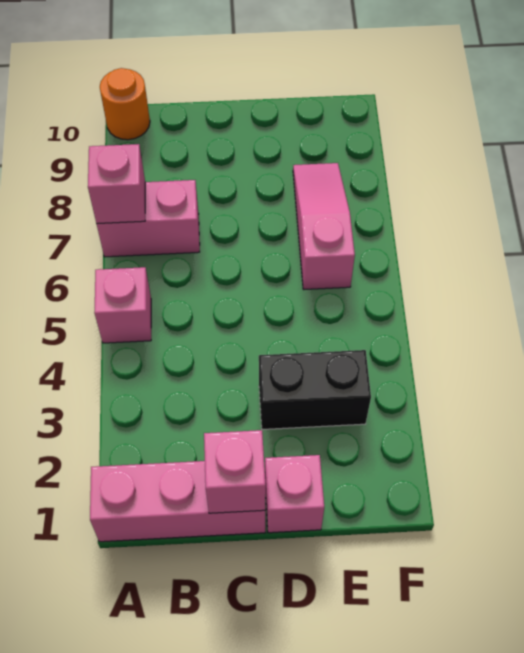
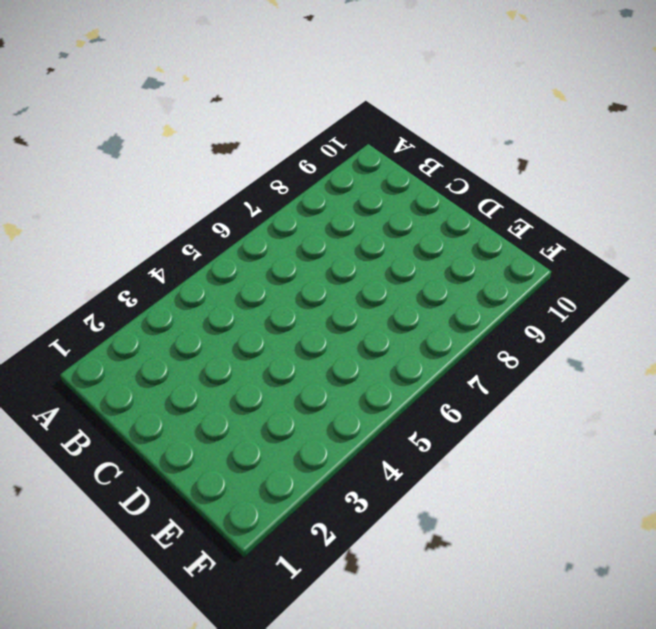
none -> pink brick A1:C1 level 1
none -> pink brick A5 level 1

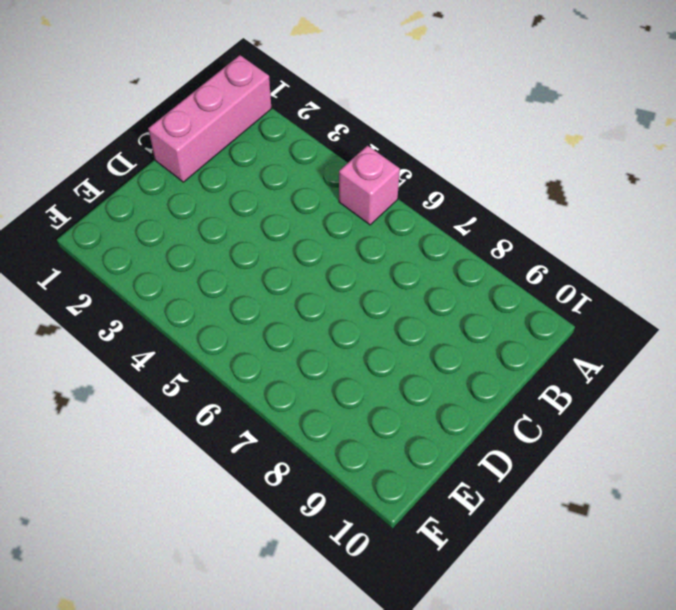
none -> pink brick A7:B7 level 1
none -> orange round brick A10 level 1

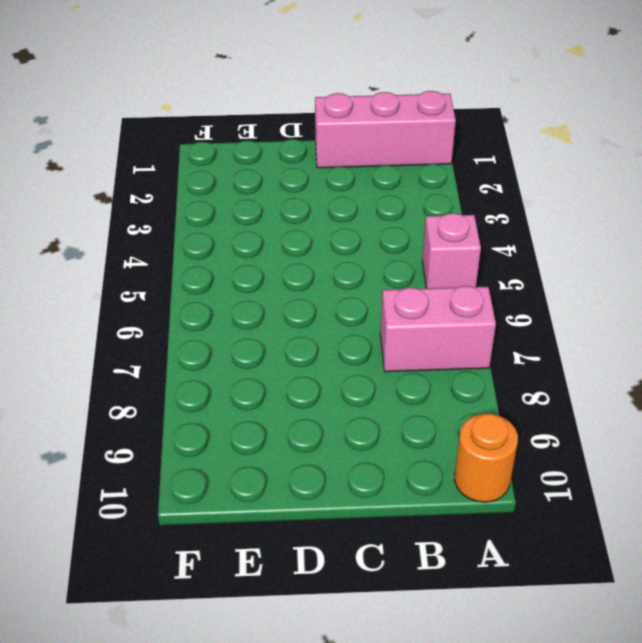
none -> pink brick D1 level 1
none -> black brick D3:E3 level 1

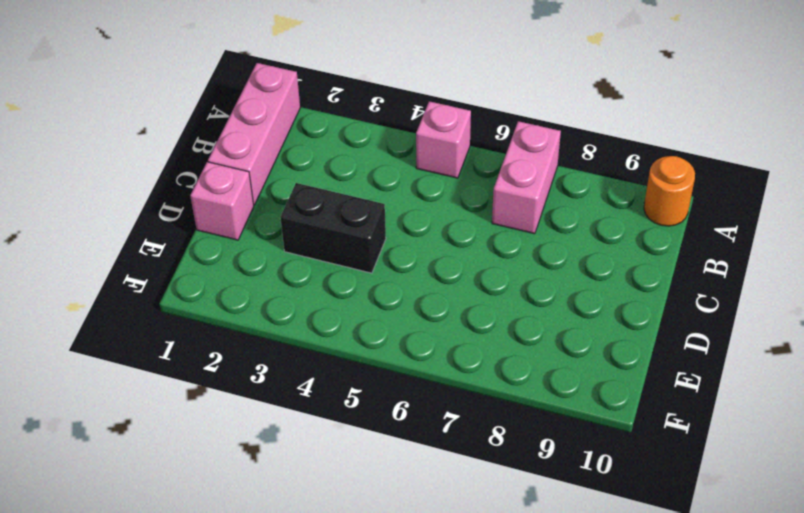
black brick D3:D4 level 1 -> black brick D3:E3 level 1
none -> pink slope E6:E8 level 1 top 6
none -> pink brick A7 level 2

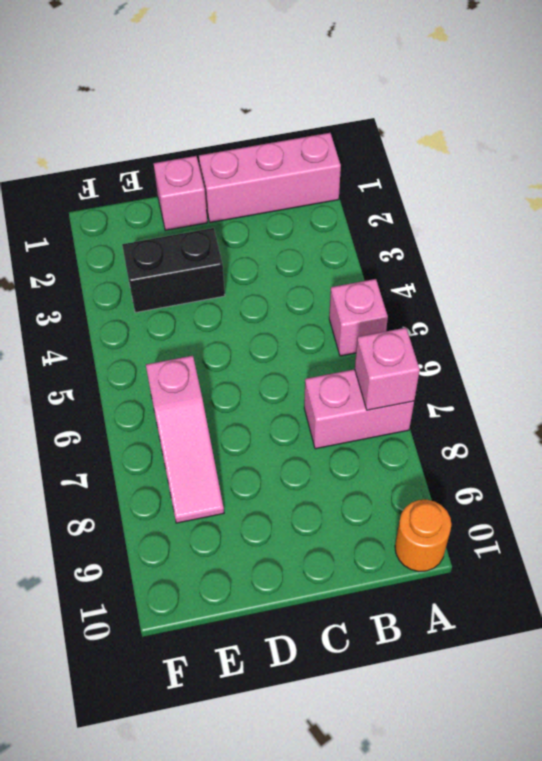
none -> pink brick C1 level 2

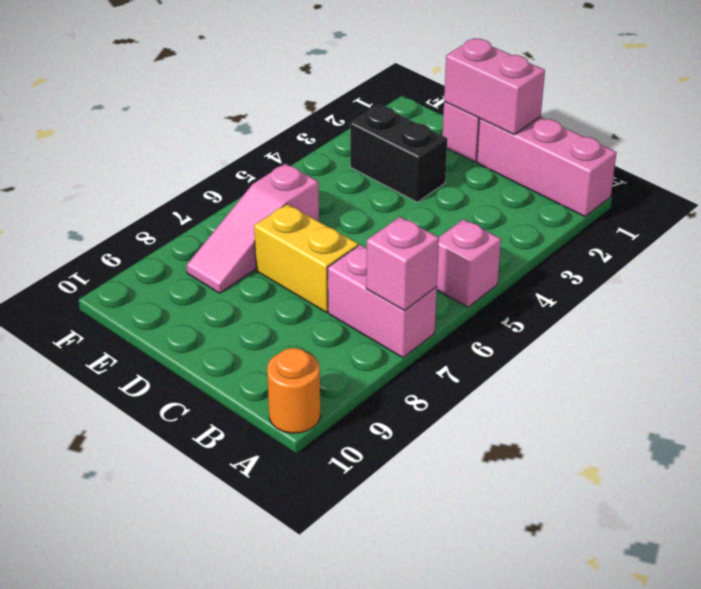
pink brick C1:D1 level 2 -> pink brick C1 level 2
yellow brick C7:D7 level 1 -> none

